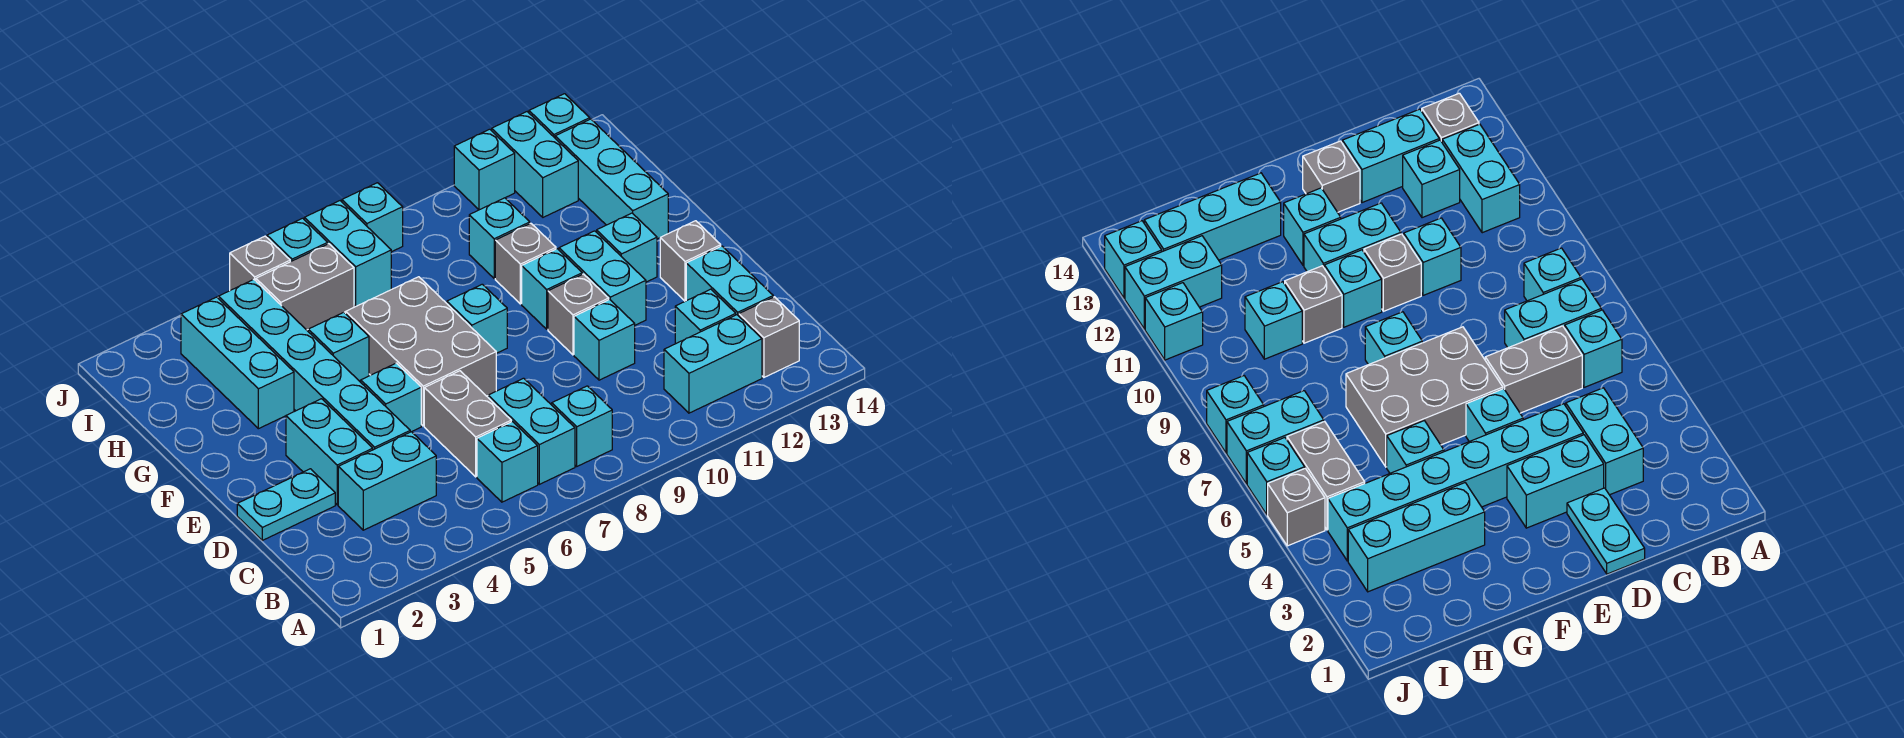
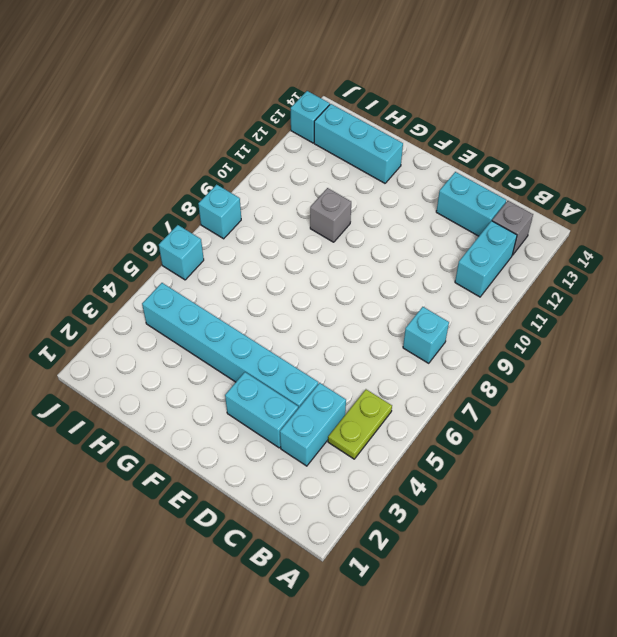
lime plate B4:B5 level 1 -> none
none -> cyan brick B6 level 1
none -> cyan brick B7:C7 level 1
none -> grey brick C6:D6 level 1
none -> cyan brick C12 level 1

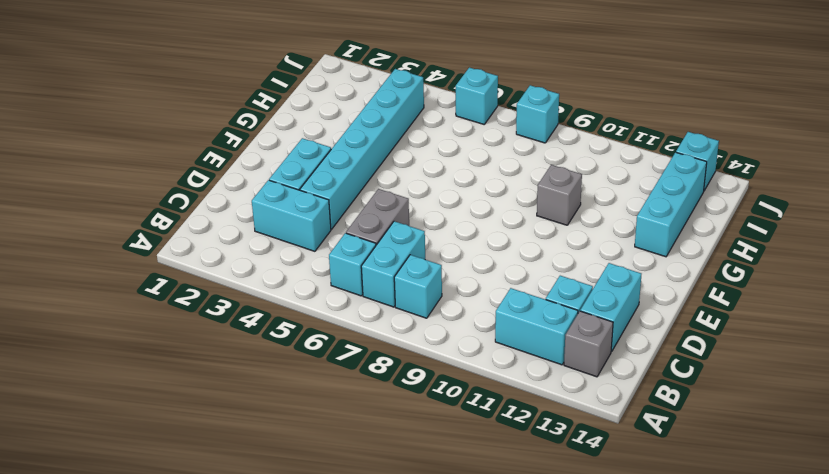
none -> cyan plate D1:D2 level 1
none -> cyan brick D10 level 1
none -> cyan brick E5 level 1
none -> grey brick E6:G7 level 1

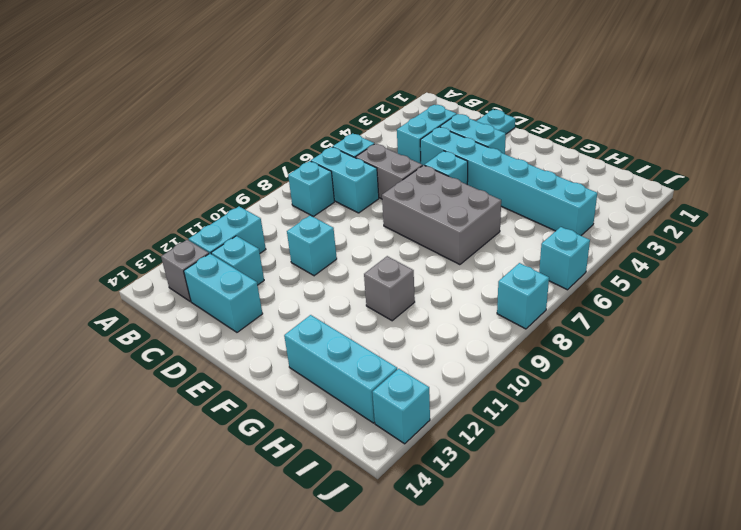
none -> grey brick E10 level 1
none -> cyan brick E11:F11 level 1
none -> grey brick E13 level 1
none -> cyan brick F8 level 1

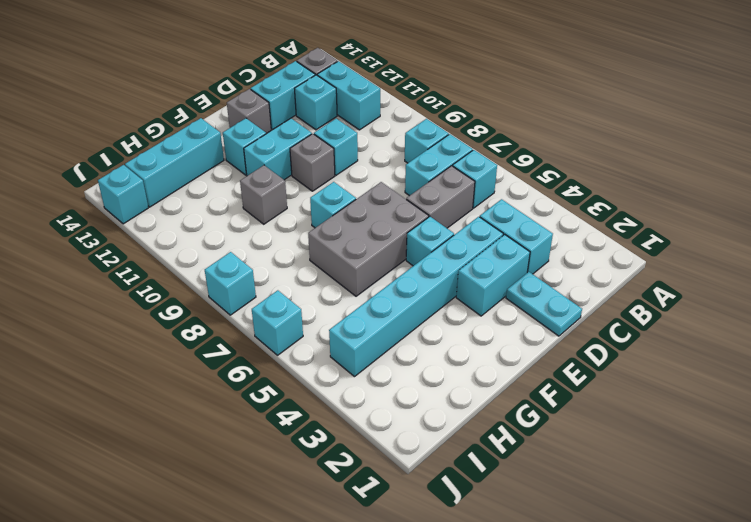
none -> cyan brick F10 level 1
none -> cyan brick G3:I3 level 1
none -> cyan brick G5 level 1
none -> cyan brick H10 level 1

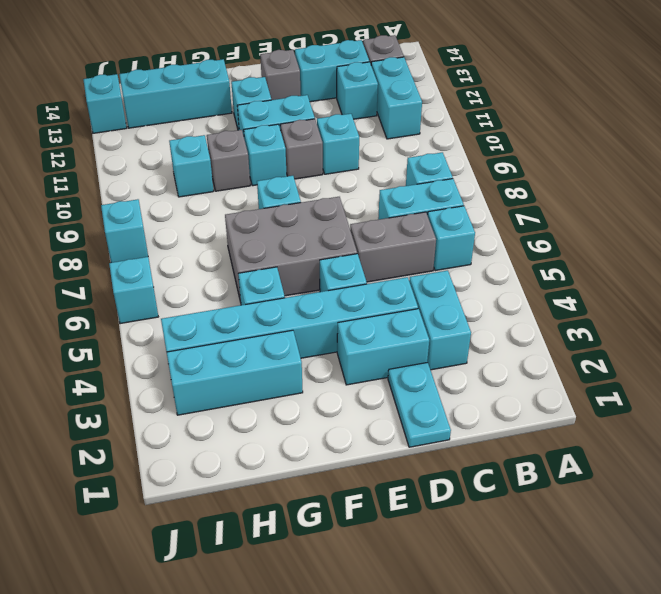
none -> grey brick I5:I6 level 1
none -> cyan brick I7:J7 level 1
none -> cyan brick I12:J12 level 1
none -> grey brick J5 level 1

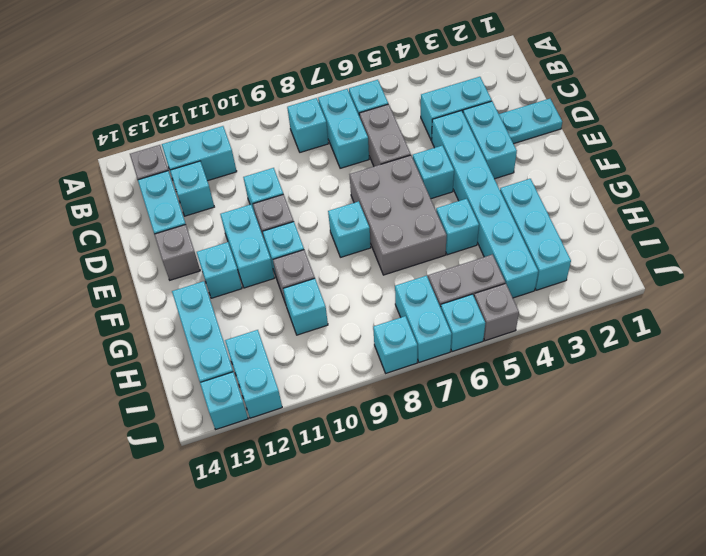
none -> cyan brick J11 level 1

